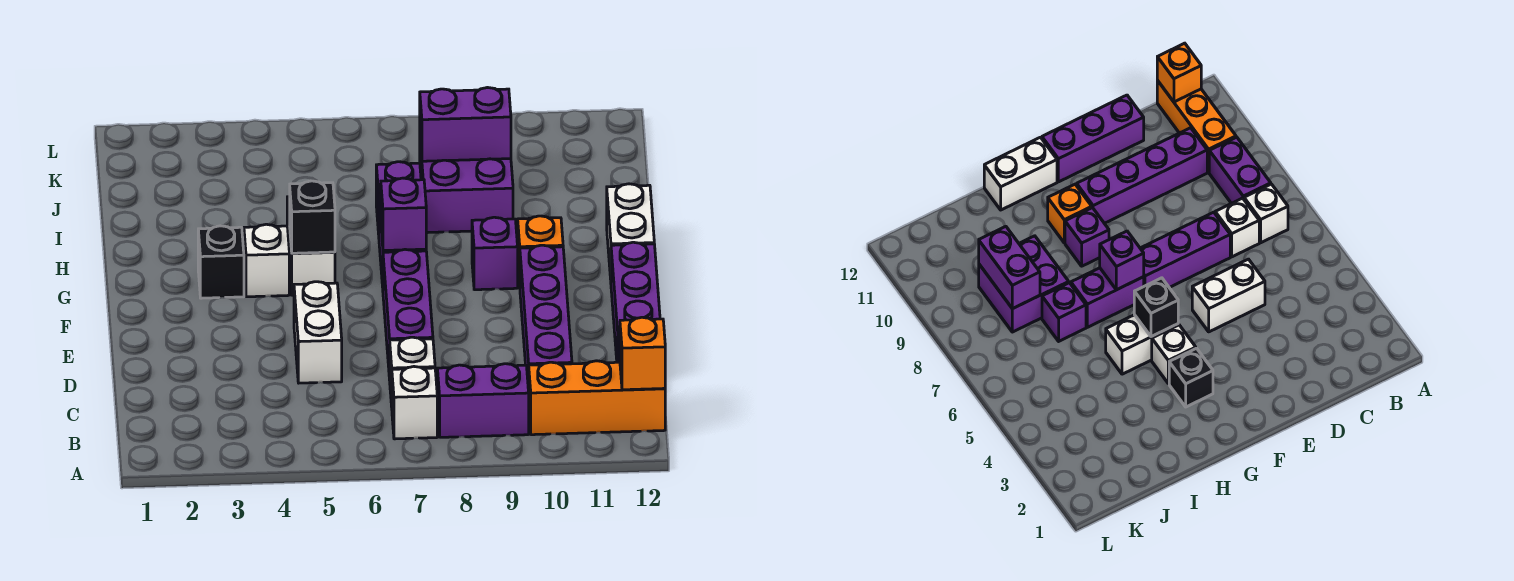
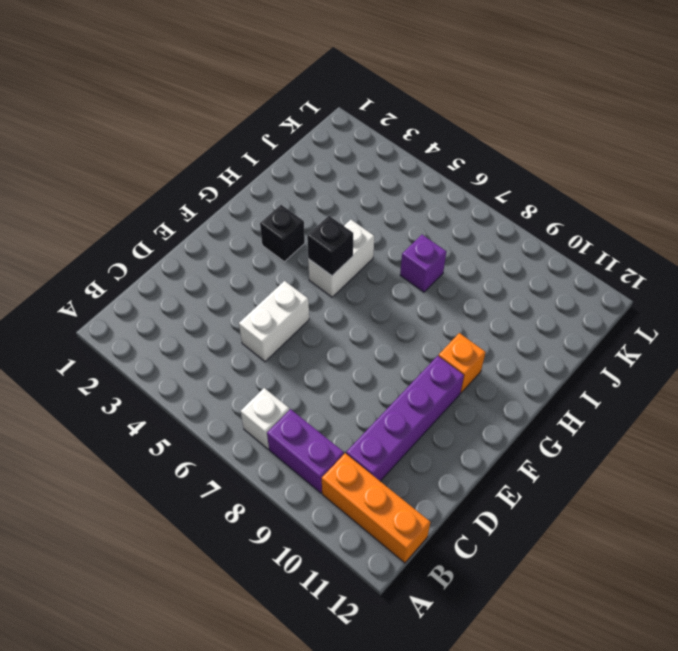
none -> white brick C7 level 1
none -> purple brick D7:F7 level 1
none -> purple brick D12:F12 level 1

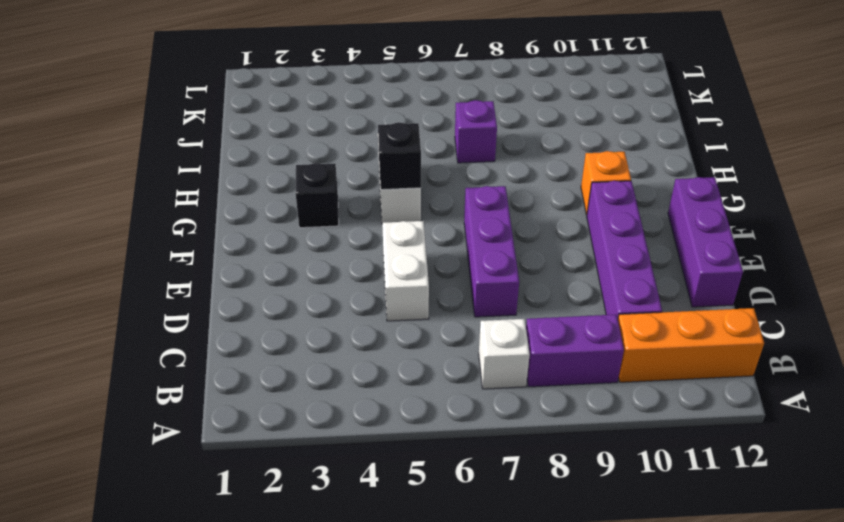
none -> white brick C7 level 1
none -> white brick G4 level 1
none -> purple brick G7:H7 level 1

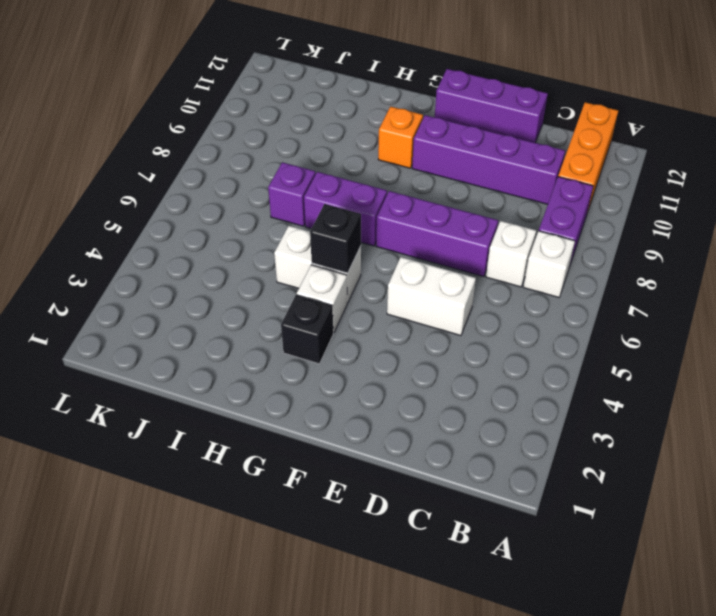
none -> purple brick G9 level 1
none -> white brick G12:H12 level 1
none -> purple brick I8:J9 level 1

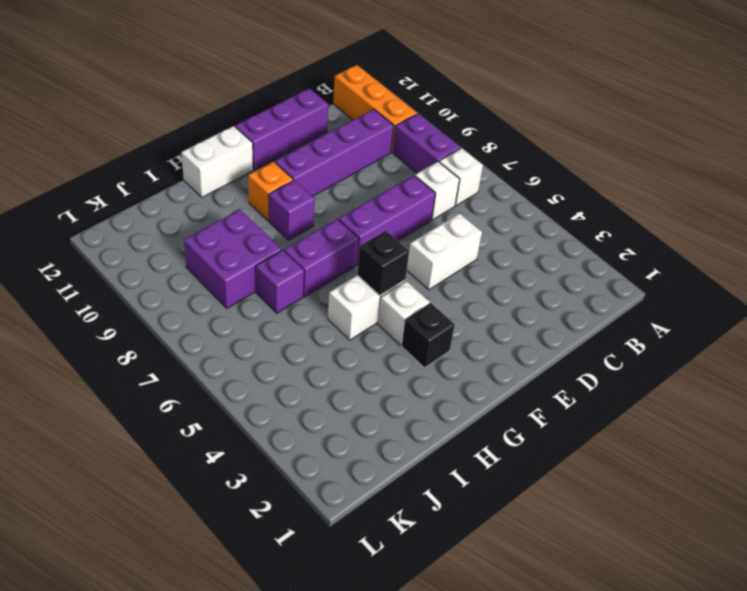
none -> orange brick B12 level 2
none -> purple brick G7 level 2
none -> purple brick J8:J9 level 2

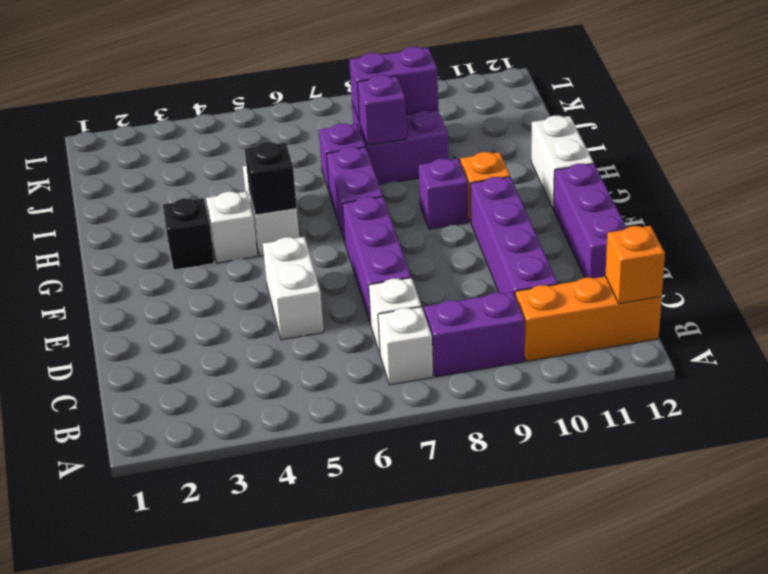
purple brick I8 level 2 -> purple brick G7 level 2

